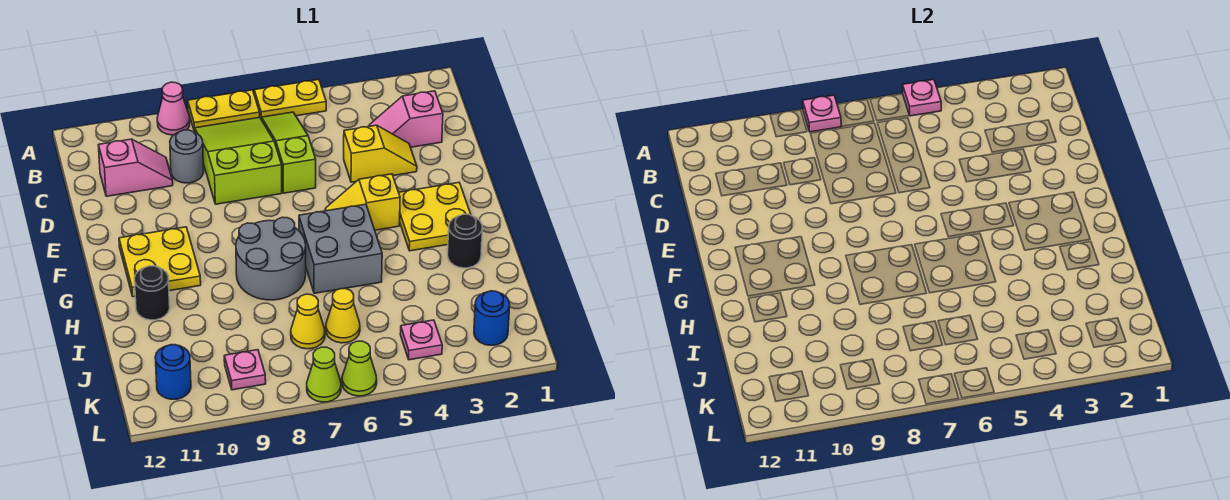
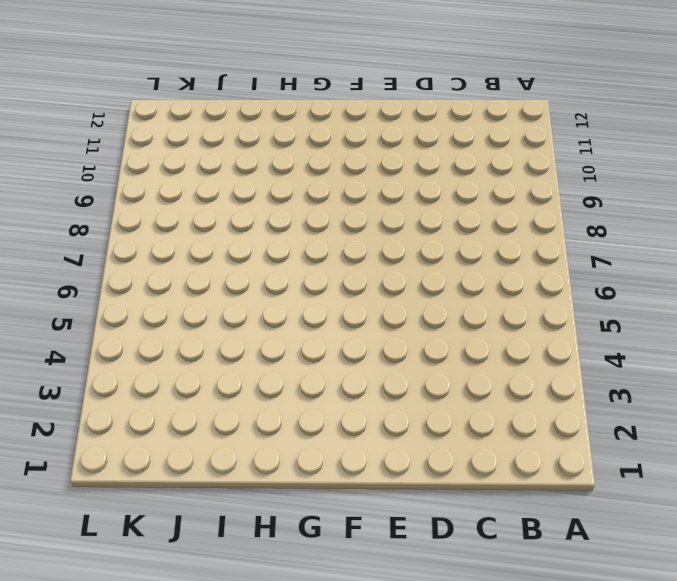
none -> yellow plate A5:A6 level 1
none -> yellow plate A7:A8 level 1
none -> pink cone A9 level 1

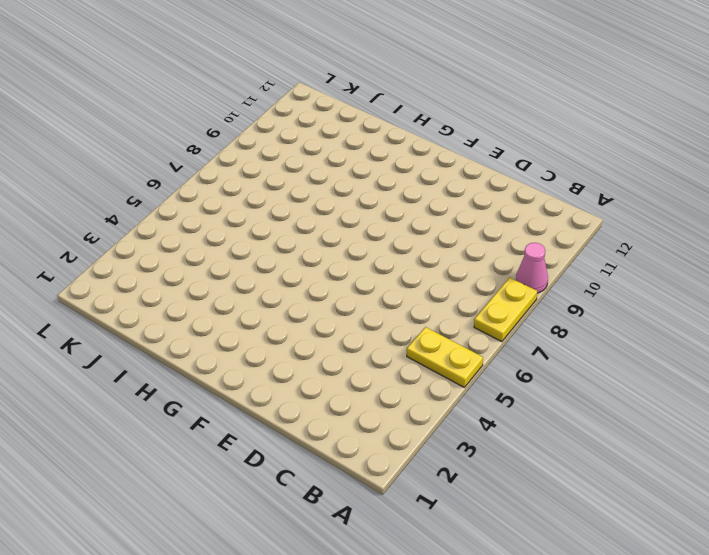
yellow plate A5:B5 level 1 -> yellow plate A5:A6 level 1
none -> lime slope B6:D6 level 1 top D
none -> lime slope B7:D8 level 1 top D
none -> pink slope C2:C3 level 1 top 2

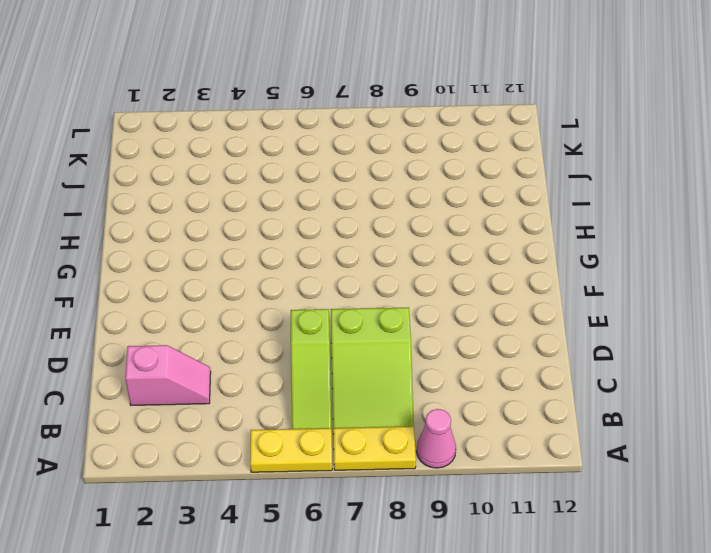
none -> grey round brick C9 level 1
none -> pink slope C10:C11 level 1 top 11
none -> yellow slope D3:D4 level 1 top 4

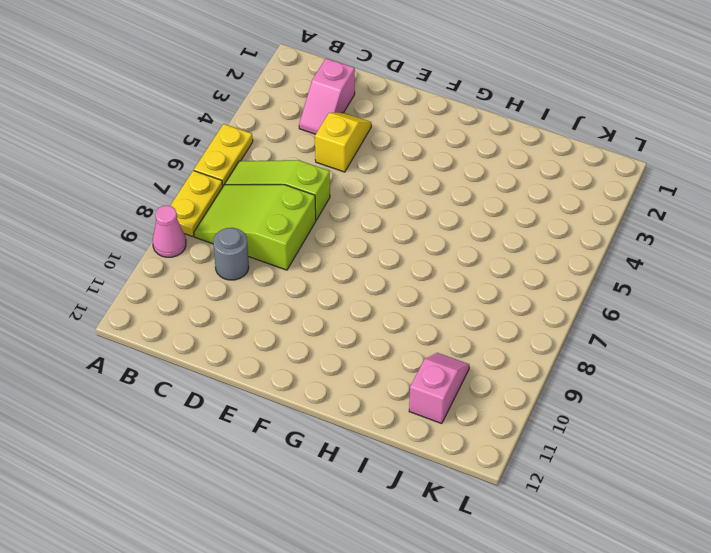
pink slope J10:J11 level 1 top 11 -> pink slope C10:C11 level 1 top 11
none -> yellow plate F2:G3 level 1
none -> yellow slope F4:F5 level 1 top 4
none -> yellow plate F10:G11 level 1

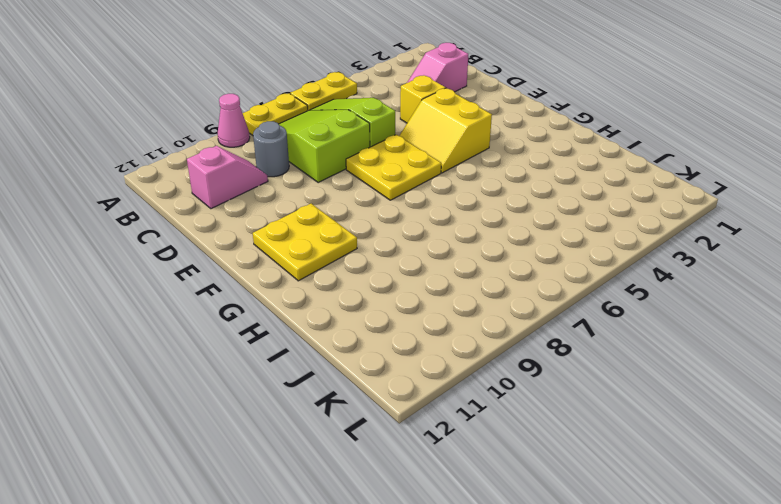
yellow slope E4:F5 level 1 top 4 -> yellow slope F4:F5 level 1 top 4
yellow plate E6:F7 level 1 -> yellow plate F2:G3 level 1
none -> grey brick G5:H6 level 1
none -> grey round brick G7:H8 level 1
none -> black round brick H2 level 1

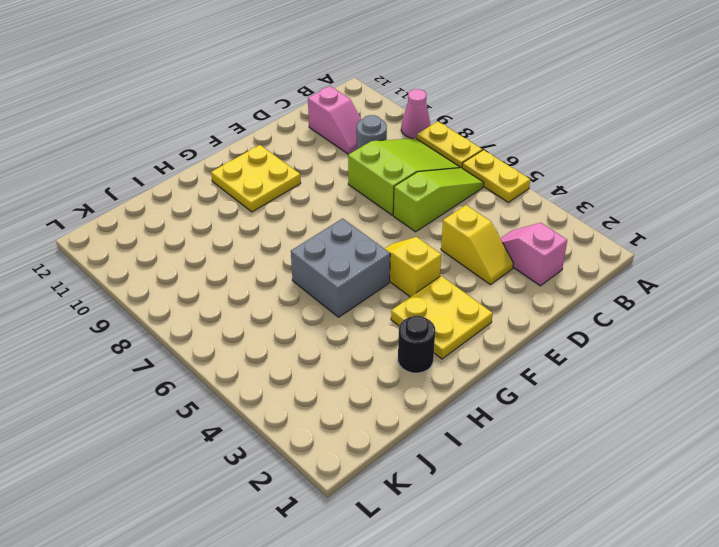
none -> grey round brick G7:H8 level 1
none -> black round brick H11 level 1
none -> yellow cone J6 level 1

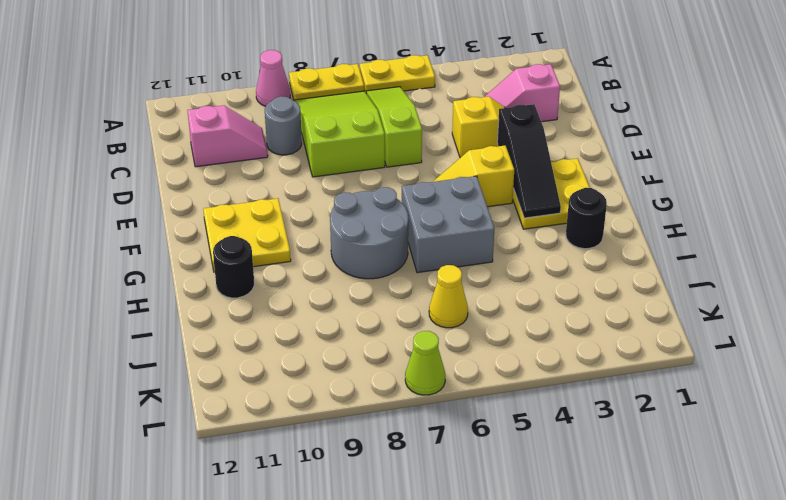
black slope E3:G3 level 2 top E -> none
none -> yellow cone J7 level 1
none -> blue round brick K2 level 1
none -> pink plate K4 level 1

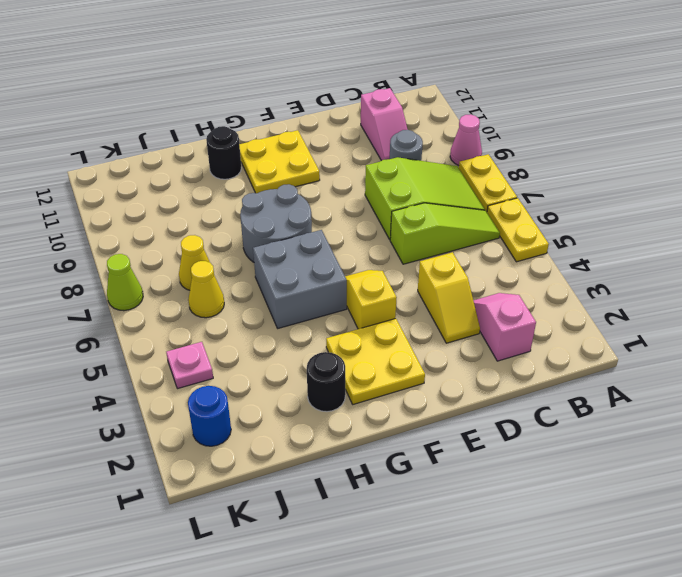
none -> pink plate K9 level 1
none -> blue round brick K11 level 1
none -> lime cone L6 level 1

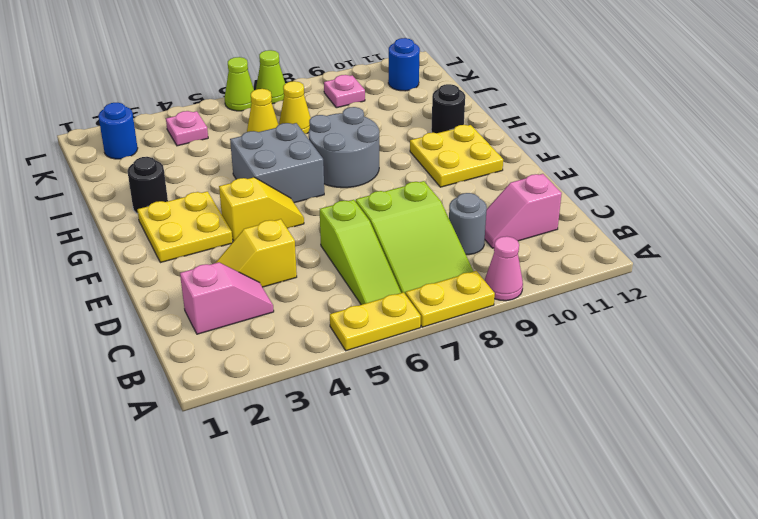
none -> pink plate A5 level 2
none -> pink plate A8 level 2

